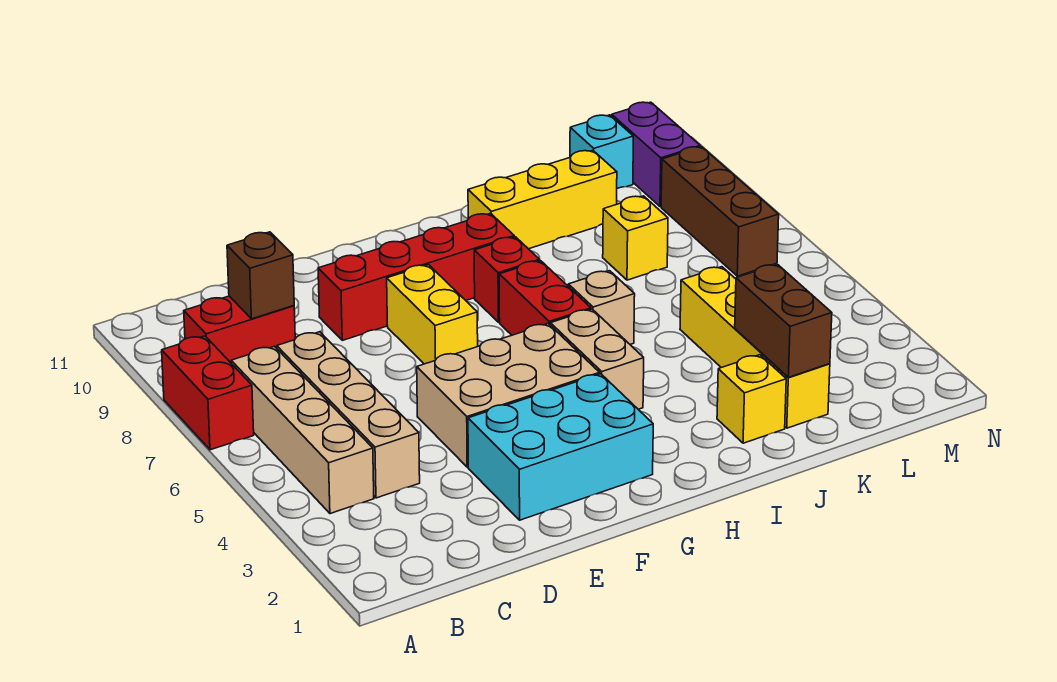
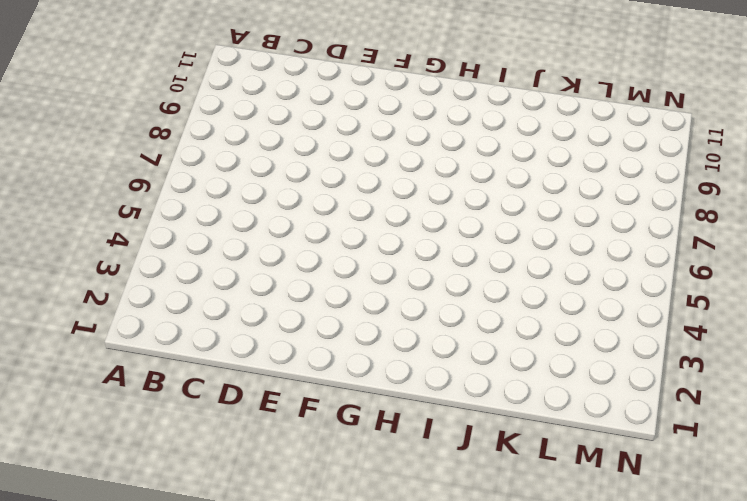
none -> red brick A7:A8 level 1
none -> tan brick B4:B7 level 1
none -> red brick B9:C9 level 1

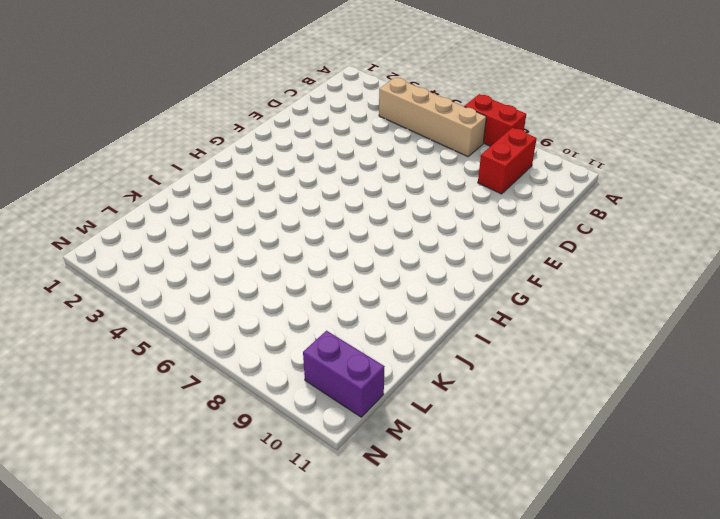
none -> tan brick C4:C7 level 1
none -> cyan brick E2:G3 level 1
none -> tan brick E4:G5 level 1

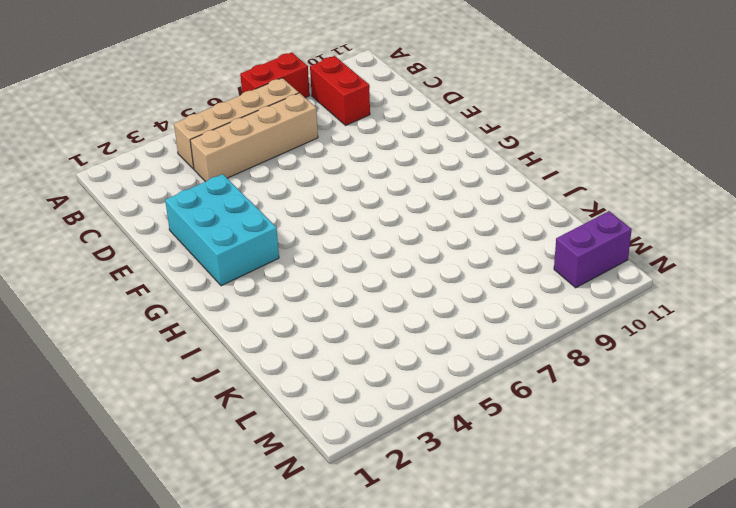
none -> tan brick E4:G5 level 1
none -> red brick E9:H9 level 1
none -> yellow brick F7:F8 level 1

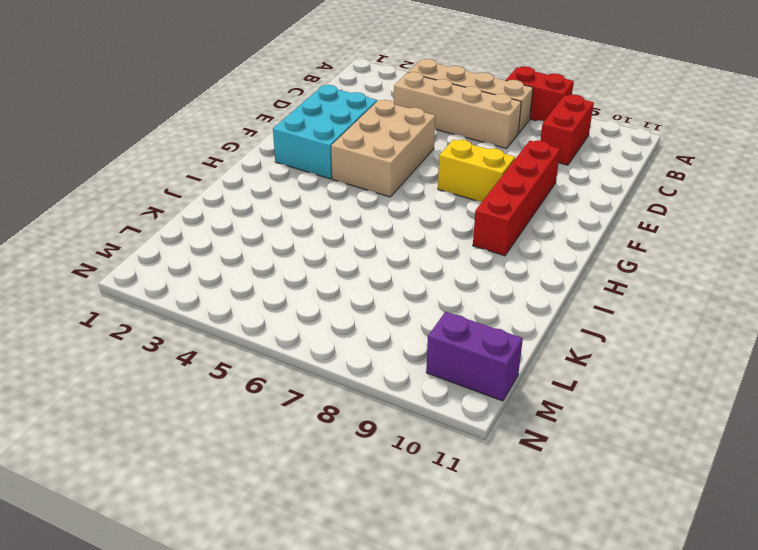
none -> tan brick H4:H5 level 1
none -> red brick H6:H7 level 1
none -> red brick H8 level 1

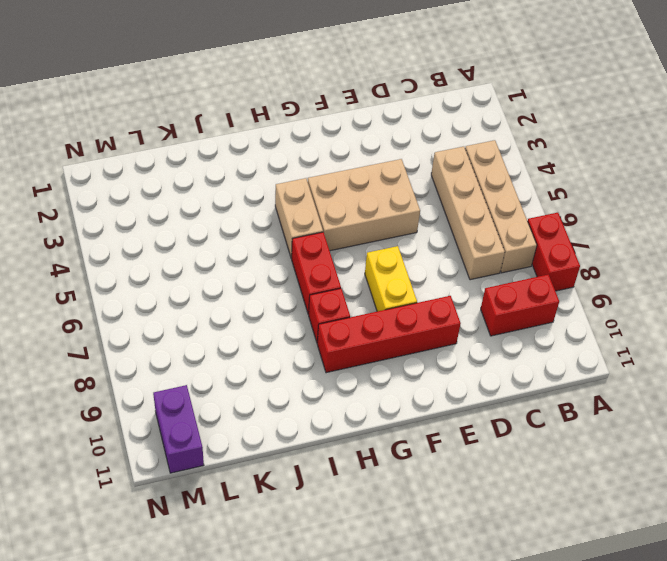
none -> cyan brick E2:G3 level 1
none -> tan brick I6 level 1
none -> yellow brick I10:K10 level 1

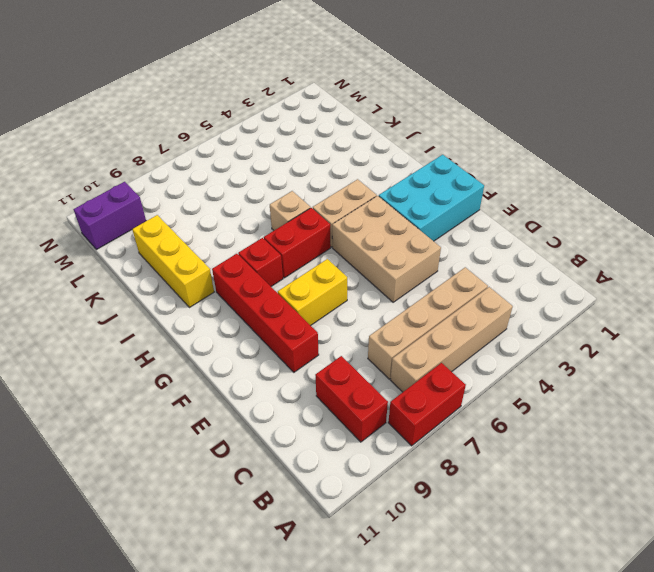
cyan brick F1:G3 level 1 -> cyan brick E2:G3 level 1
none -> yellow brick J2 level 1
none -> yellow brick K2:K5 level 1
none -> yellow brick K8 level 1

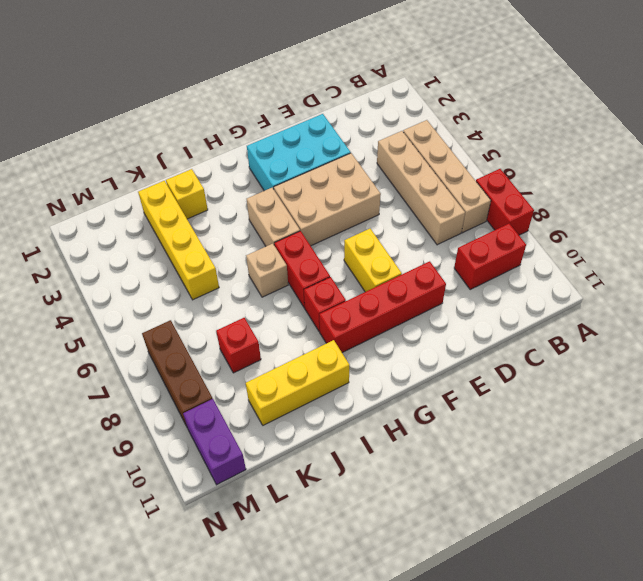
red brick K8 level 1 -> yellow brick K8 level 1
none -> cyan brick L11 level 1
none -> brown brick C9 level 2
none -> brown brick K2:K3 level 2

